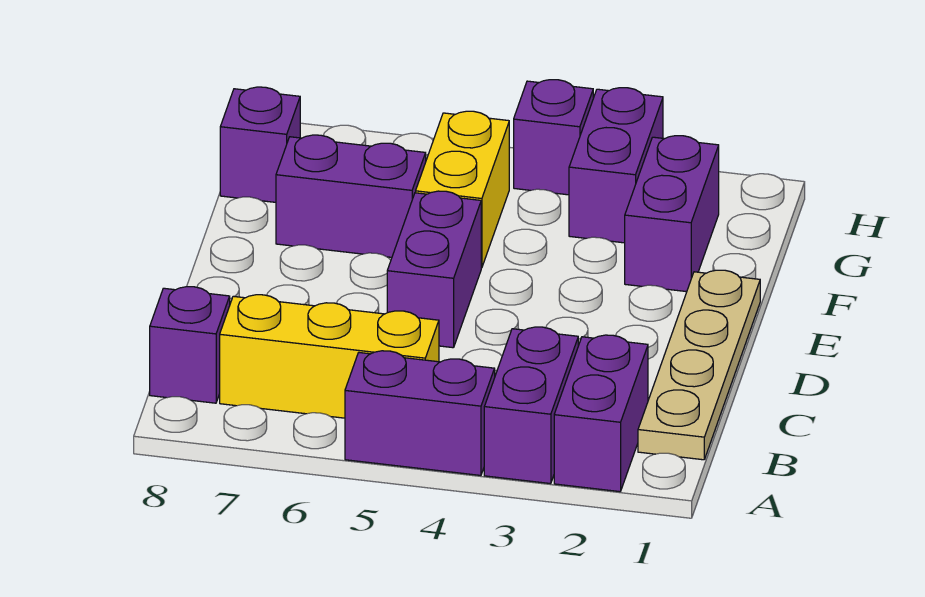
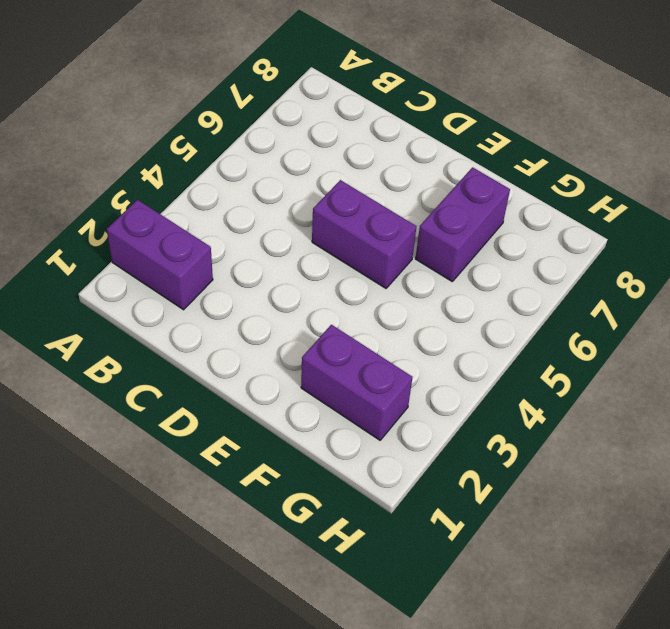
none -> purple brick A3:B3 level 1
none -> purple brick A4:A5 level 1
none -> tan plate B1:E1 level 1

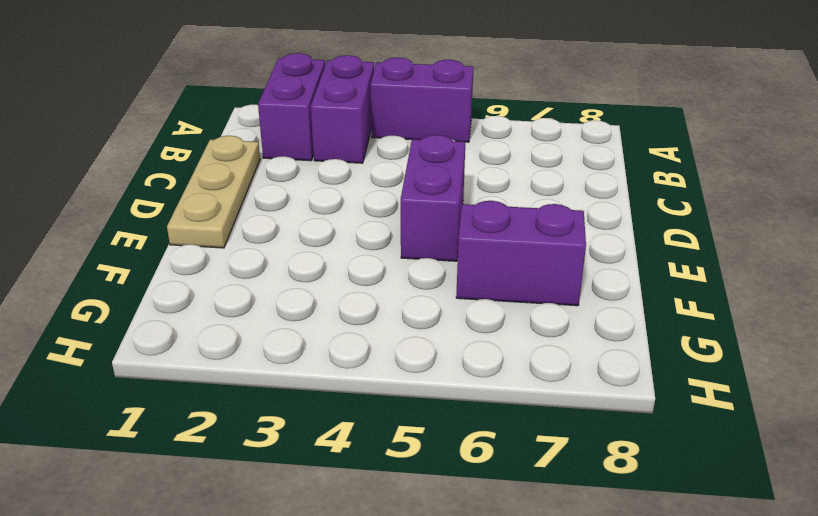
tan plate C1:E1 level 1 -> tan plate B1:E1 level 1
none -> yellow brick B5:B7 level 1
none -> purple brick B8 level 1
none -> purple brick F2:G2 level 1

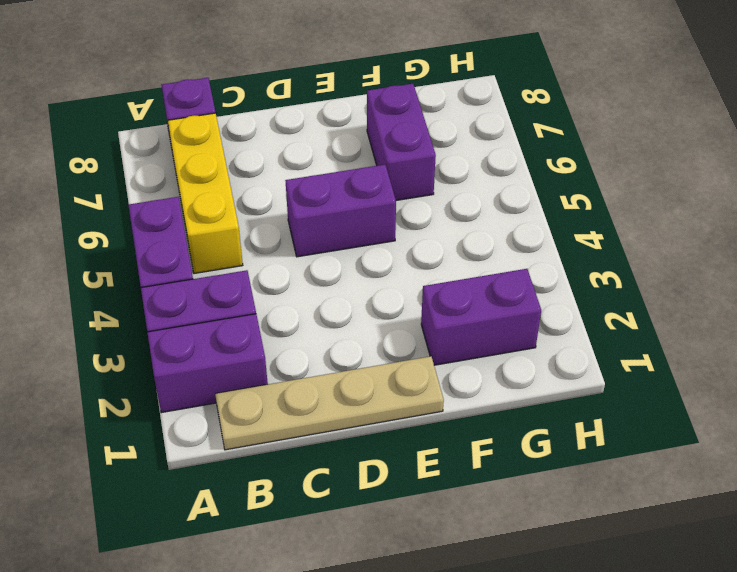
none -> yellow brick F5:G5 level 1
none -> purple brick G3:H3 level 1
none -> purple brick G8 level 1

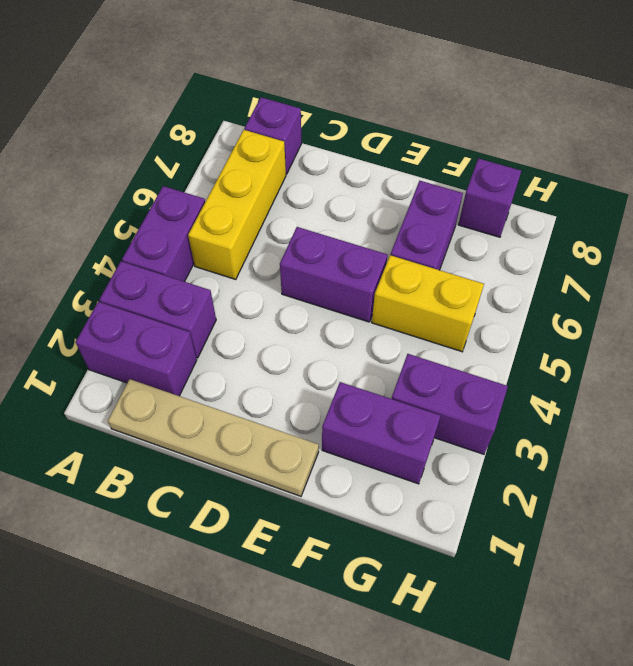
none -> purple brick H4 level 1

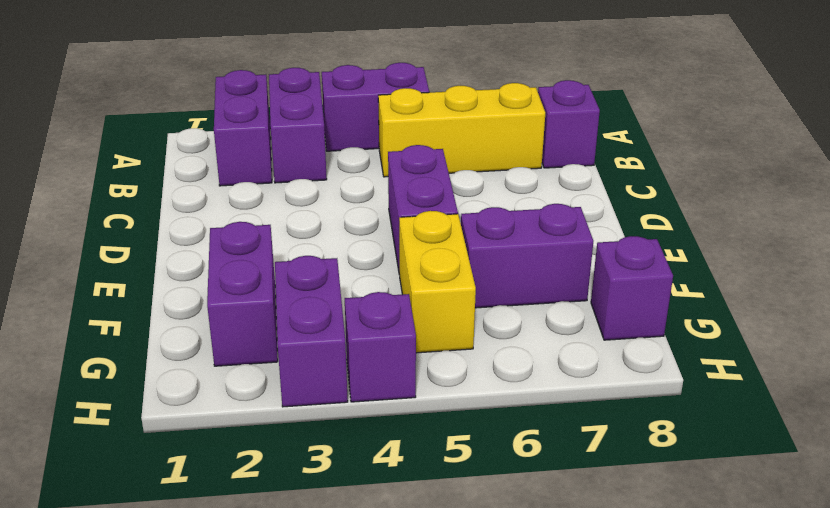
none -> tan plate B1:E1 level 1

